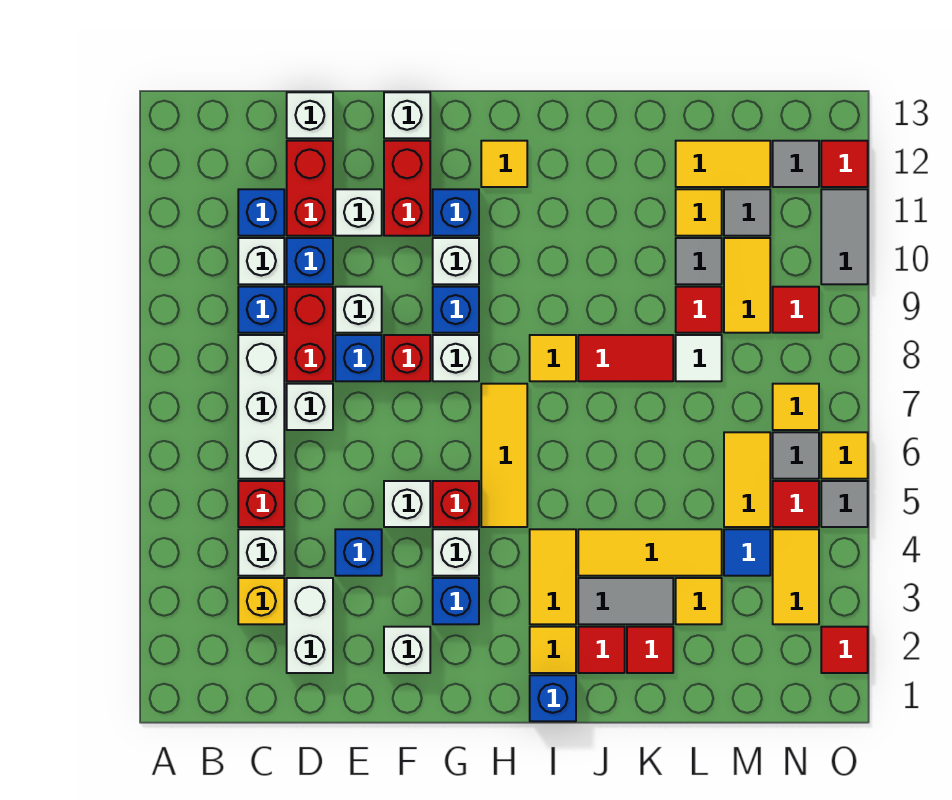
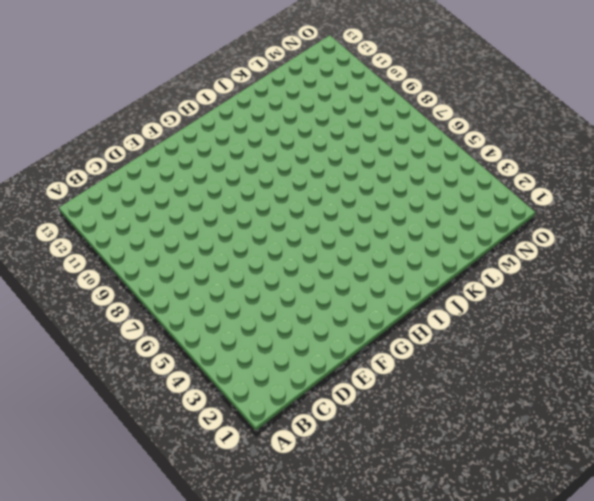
none -> yellow brick C3 level 1
none -> white brick C4 level 1
none -> red brick C5 level 1
none -> white brick C6:C8 level 1

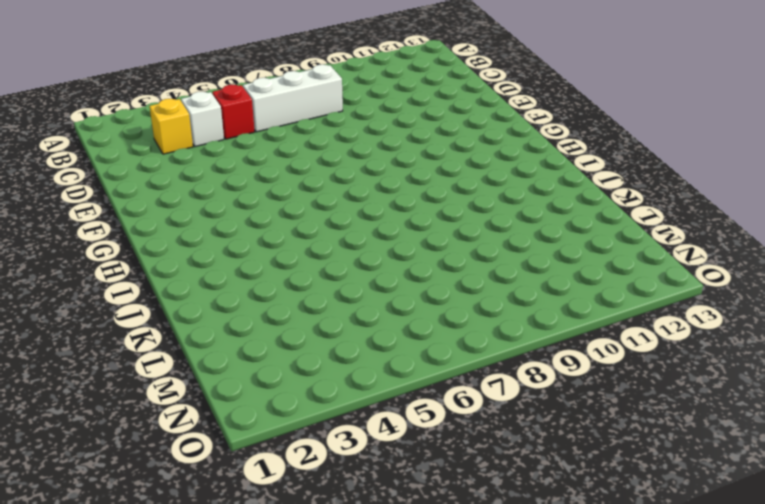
none -> blue brick C9 level 1
none -> white brick C10 level 1
none -> blue brick C11 level 1
none -> white brick D2:D3 level 1

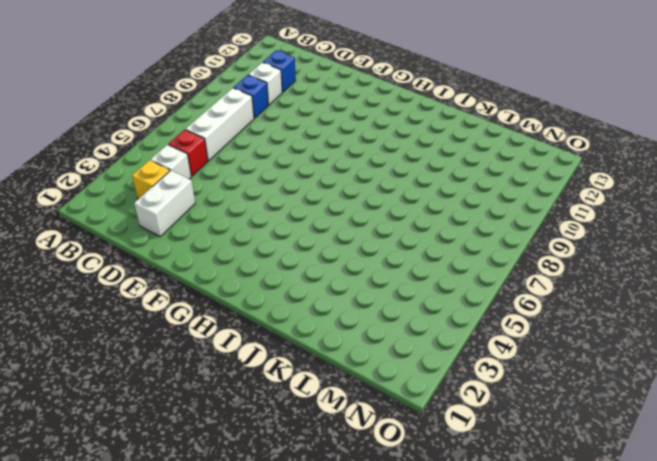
none -> white brick D7 level 1
none -> red brick D8:D9 level 1
none -> blue brick D10 level 1
none -> red brick D11:D12 level 1

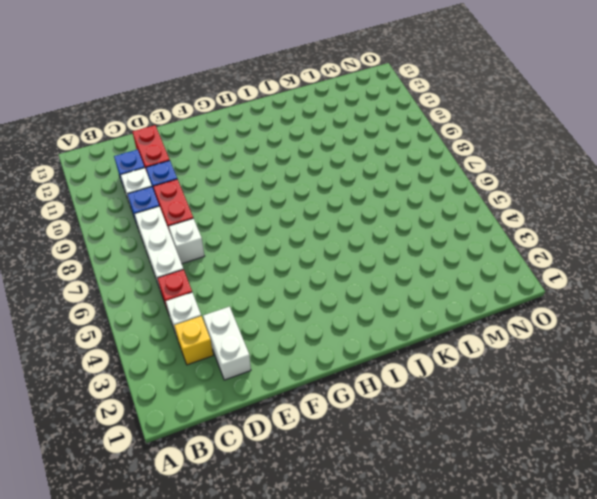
none -> white brick D13 level 1
none -> blue brick E4 level 1
none -> blue brick E8 level 1
none -> white brick E9 level 1

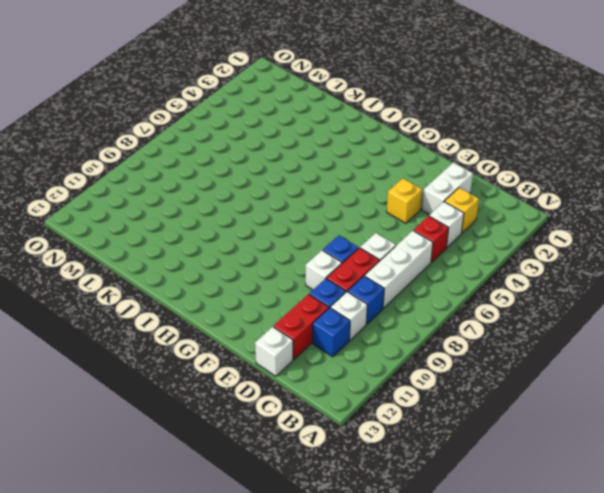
yellow brick E4 level 1 -> blue brick E4 level 1
none -> white brick E11 level 1
none -> white brick F2 level 1
none -> white brick F5 level 1
none -> red brick F8 level 1

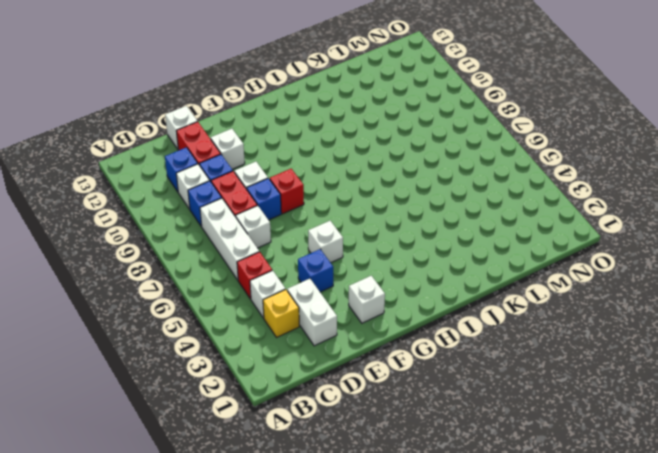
none -> red brick F11:F12 level 1
none -> white brick F13 level 1
none -> blue brick G3 level 1
none -> white brick G4 level 1

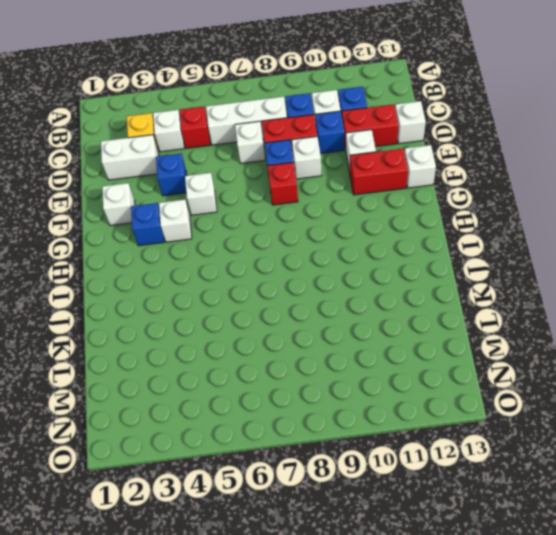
none -> red brick G5 level 1
none -> white brick G8 level 1
none -> blue brick G9 level 1
none -> white brick G10 level 1

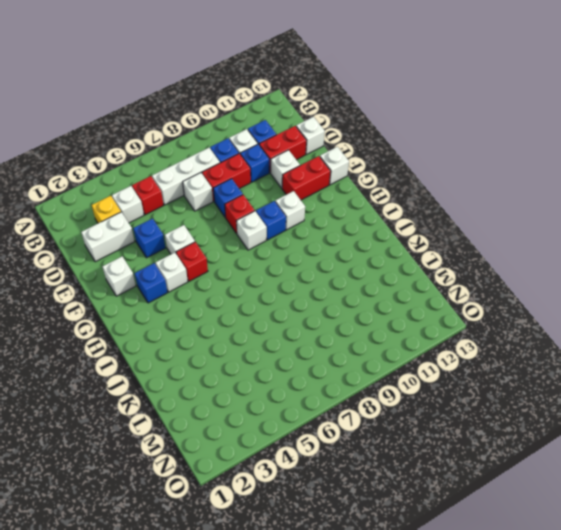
none -> white brick E9 level 1
none -> blue brick G11 level 1
none -> yellow tile H5:H7 level 1
none -> yellow tile H12 level 1

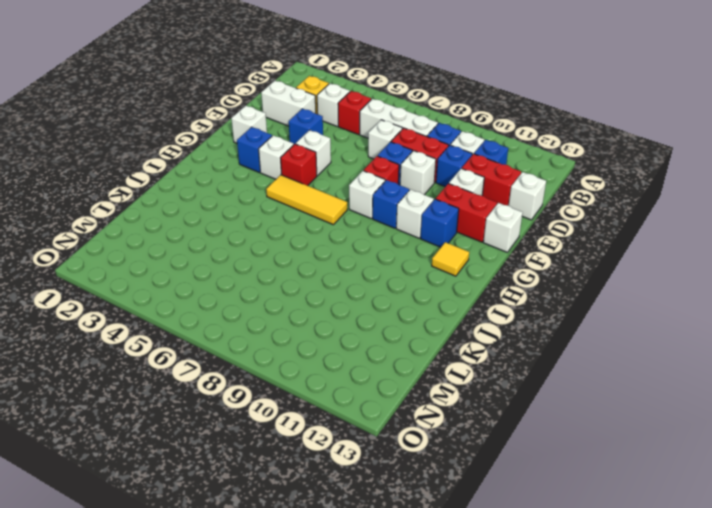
none -> blue brick I1 level 1
none -> yellow tile I2 level 1
none -> yellow tile I3:I4 level 1
none -> yellow tile I8 level 1

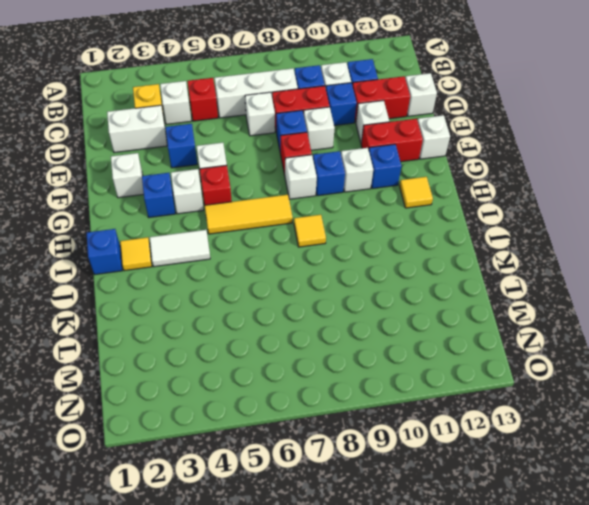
white tile I3:I4 level 1 -> yellow tile I3:I4 level 1
none -> red tile J2 level 1
none -> grey tile J3:K3 level 1
none -> yellow tile J4:L4 level 1
none -> red tile J8:K8 level 1

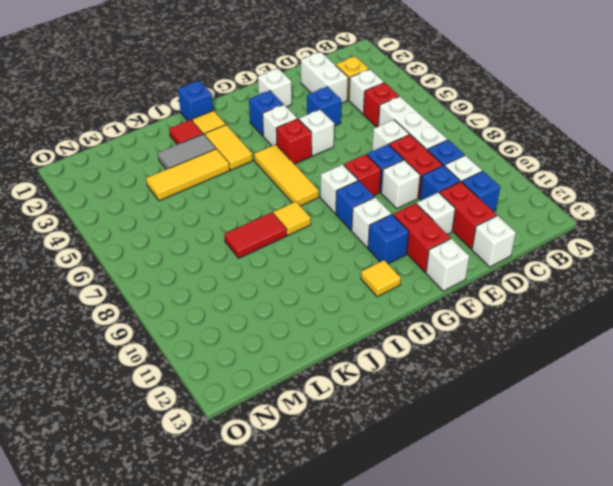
none -> red tile K2 level 1
none -> yellow tile L3 level 1
none -> white tile L8 level 1
none -> red tile L9 level 1

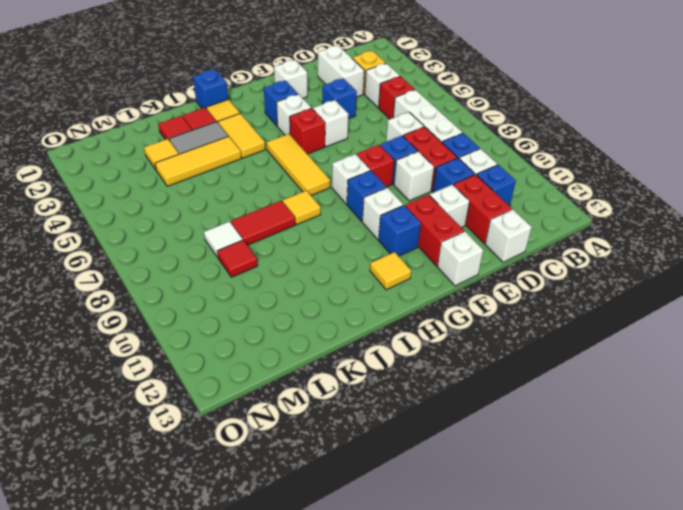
none -> grey tile L10 level 1
none -> yellow tile L11 level 1
none -> yellow tile L12:M12 level 1
none -> blue tile M4 level 1

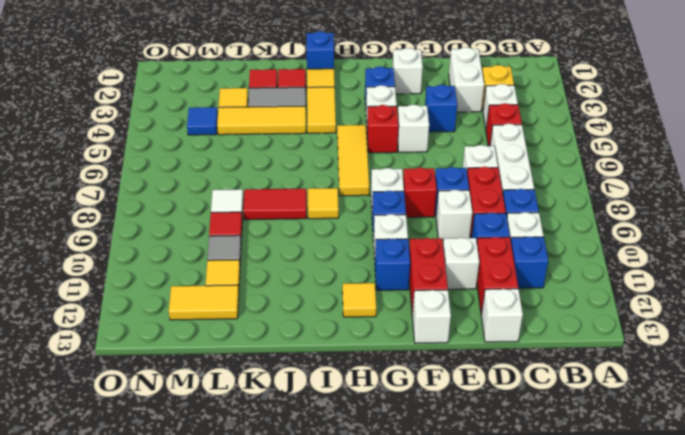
none -> yellow tile M5:M6 level 1
none -> yellow tile M9:M10 level 1
none -> grey tile M11 level 1
none -> yellow tile N3:N4 level 1

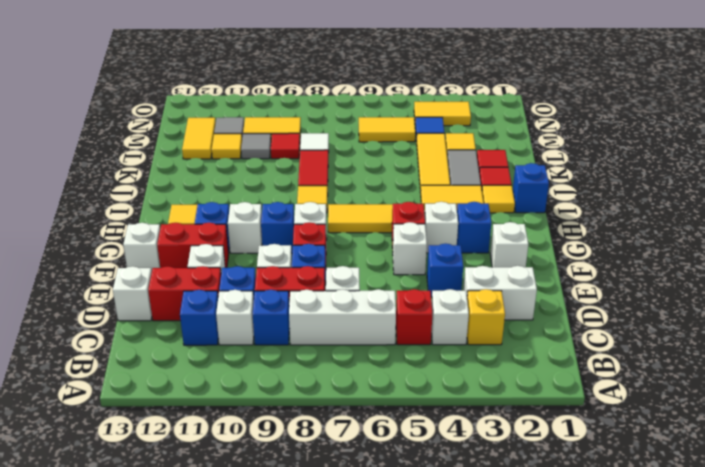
none -> red tile N5 level 1
none -> grey tile N6 level 1
none -> yellow tile N7 level 1
none -> red tile N9 level 1

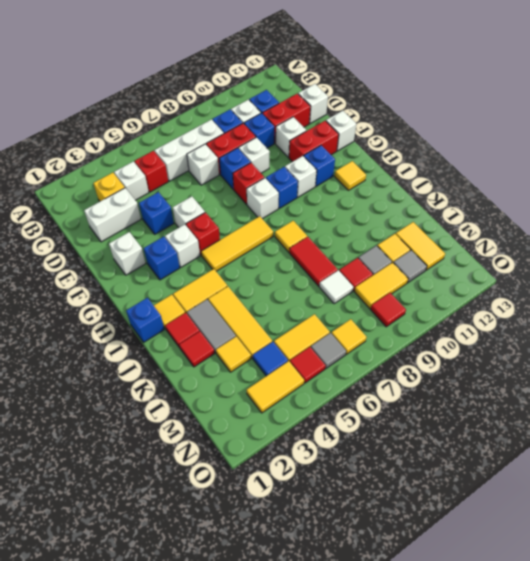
none -> grey tile N12 level 1
none -> red tile O2 level 1
none -> grey tile O5 level 1
none -> yellow tile O6 level 1

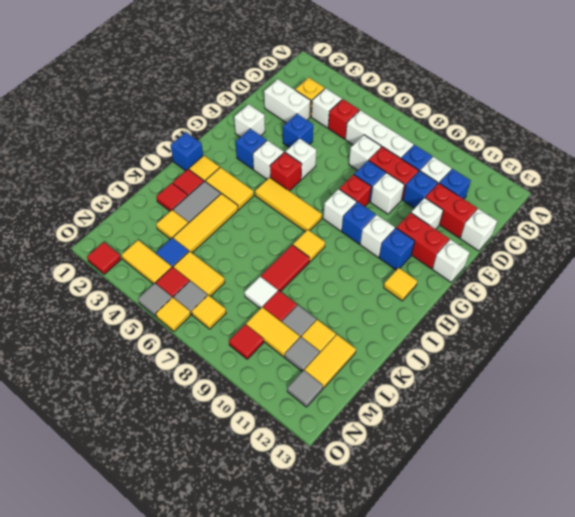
none -> grey tile O10:O11 level 1
none -> red tile O12 level 1

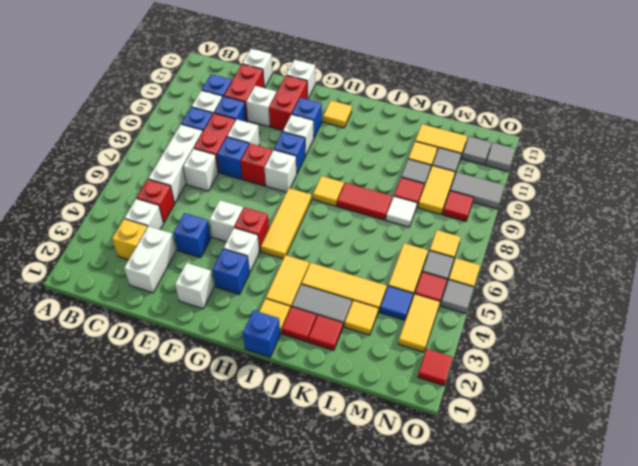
grey tile N10:O10 level 1 -> grey tile O10:O11 level 1
grey tile O12 level 1 -> red tile O12 level 1

